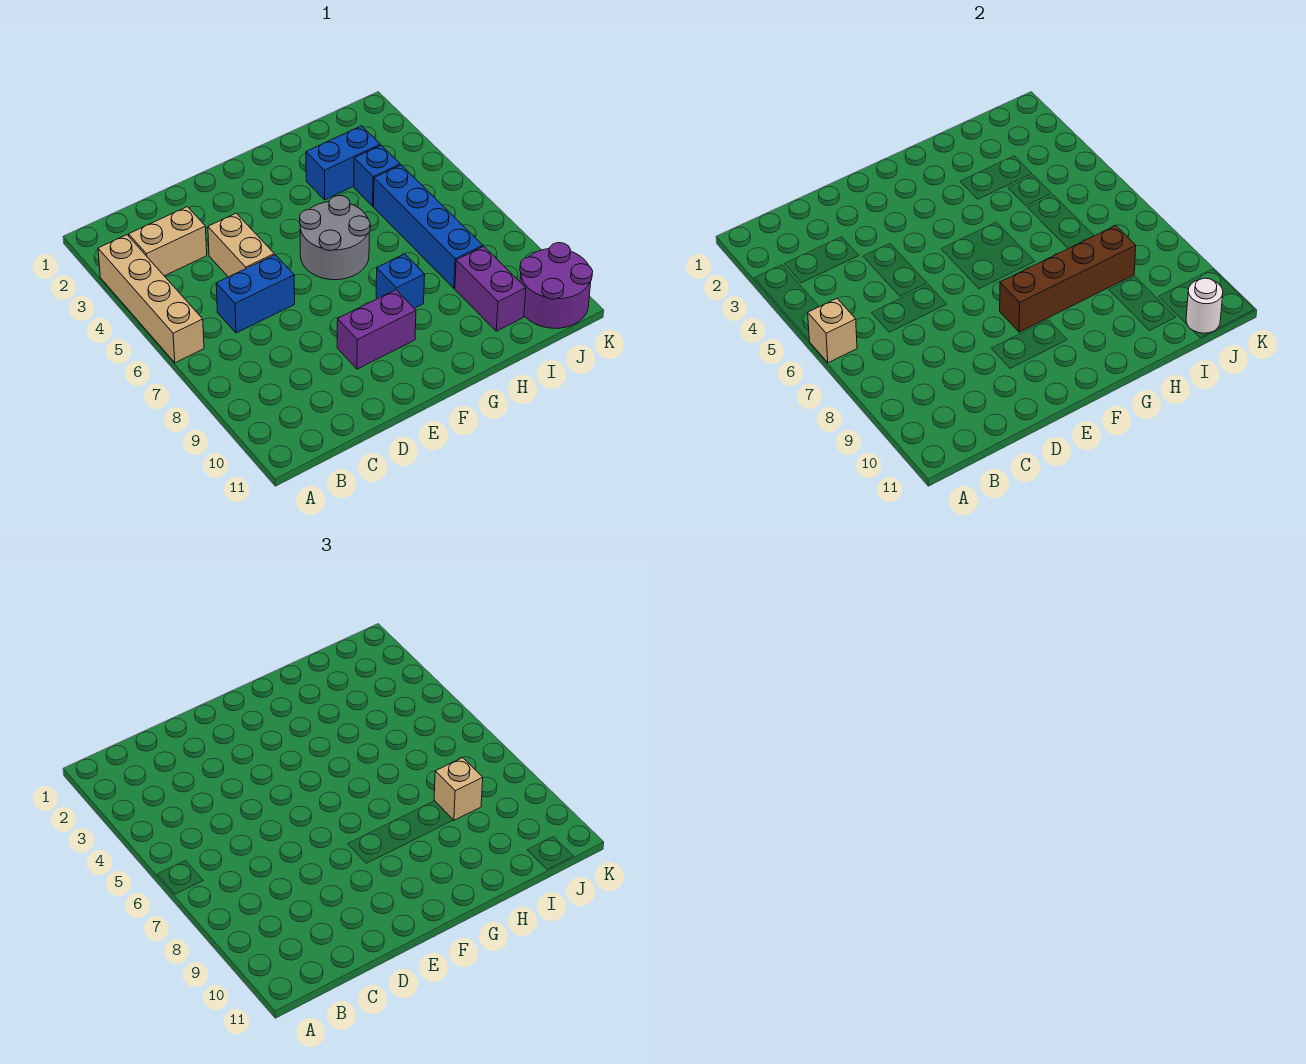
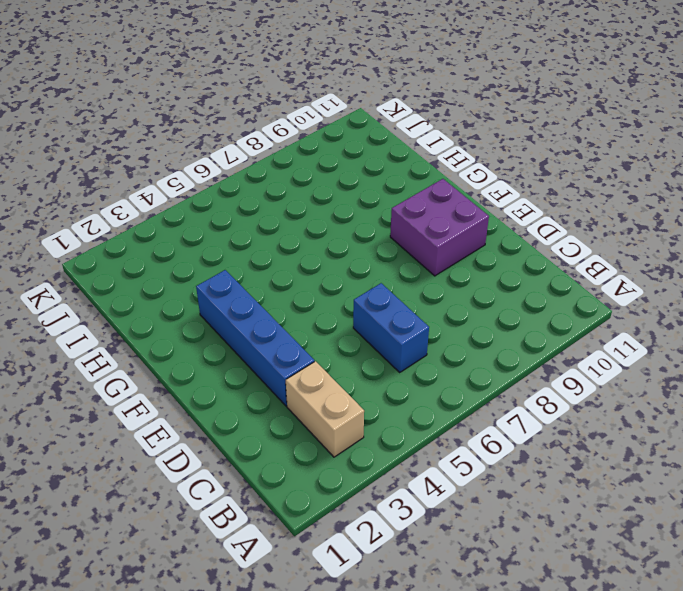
blue brick D3:G3 level 1 -> blue brick I5:I8 level 1
purple brick E9:F10 level 1 -> purple brick E9:F9 level 1
none -> tan brick A3:A6 level 1
none -> tan brick D4:D5 level 1
none -> grey round brick F5:G6 level 1

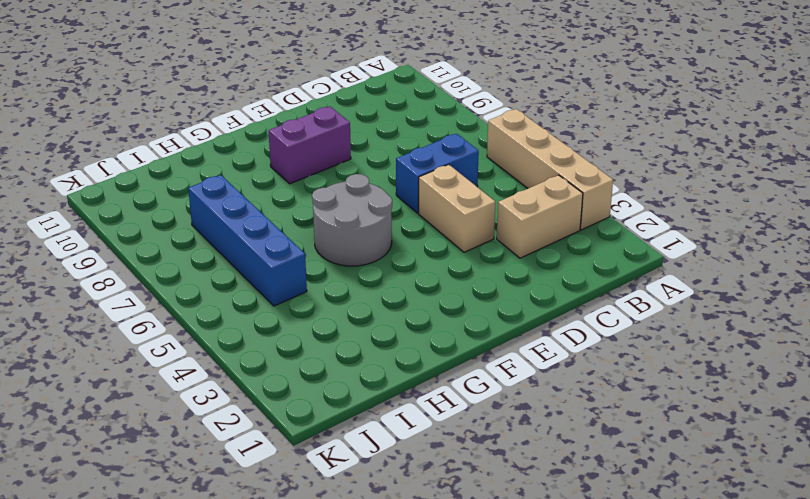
none -> blue brick G8 level 1
none -> blue brick H3:I3 level 1
none -> blue brick I4 level 1

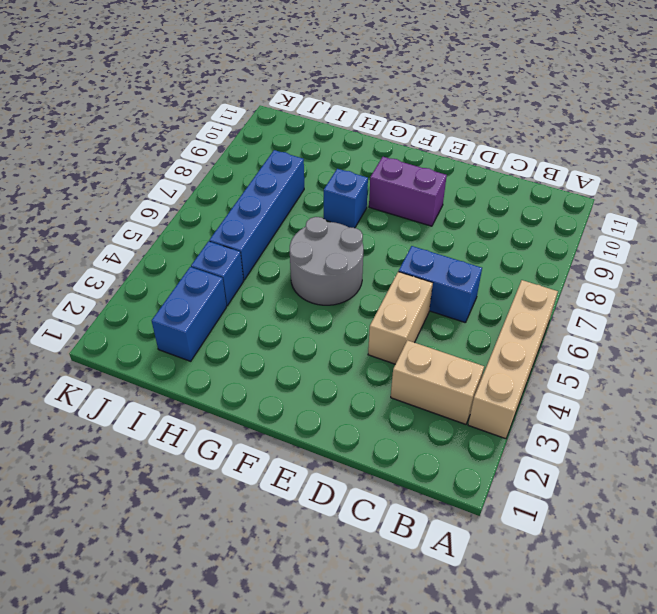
blue brick I2:I3 level 1 -> blue brick H3:I3 level 1
none -> purple brick I9:I10 level 1
none -> purple round brick J10:K11 level 1
none -> tan brick A6 level 2

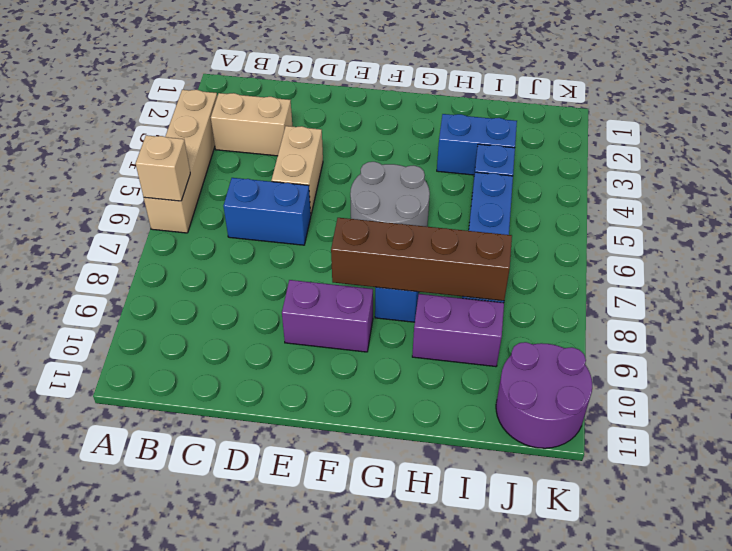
purple brick H9:I9 level 1 -> purple brick I9:I10 level 1
none -> white round brick J11 level 2
none -> tan brick I8 level 3

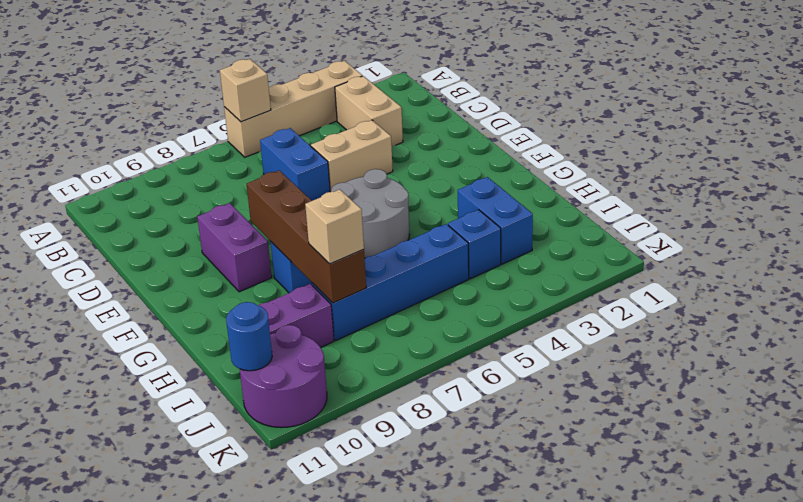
blue round brick J11 level 2 -> white round brick J11 level 2

